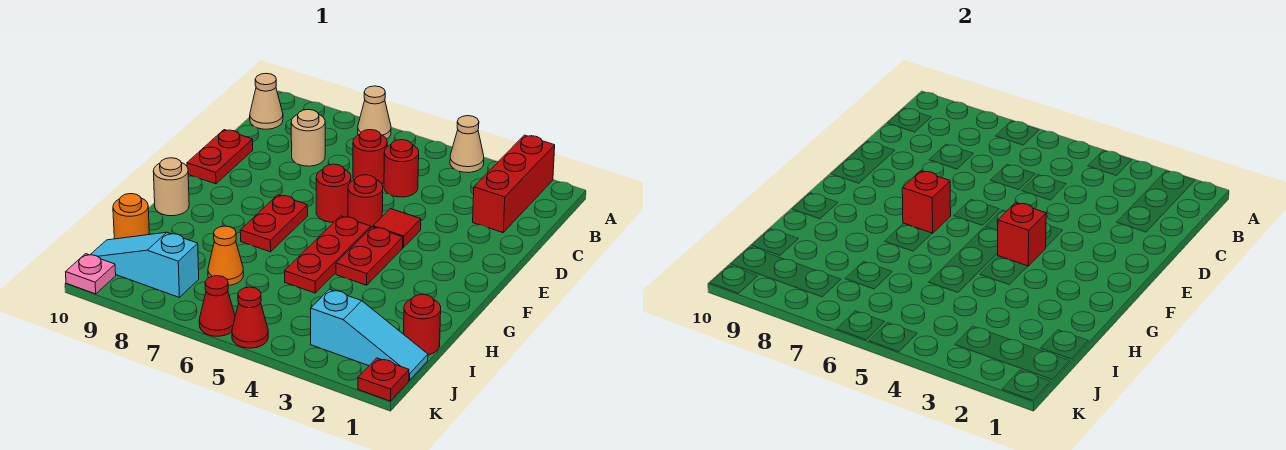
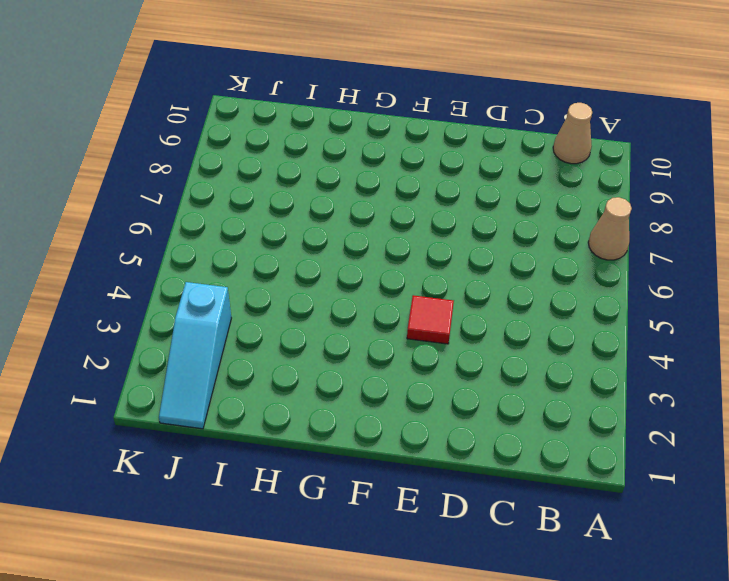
none -> red brick A2:C2 level 1
none -> tan cone A4 level 1
none -> red round brick C5 level 1

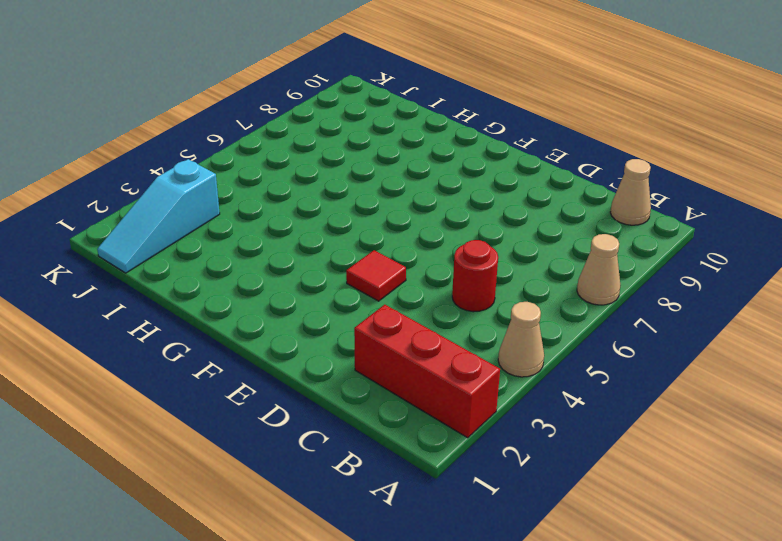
none -> red round brick C6 level 1
none -> tan round brick C8 level 1
none -> red plate D10:E10 level 1

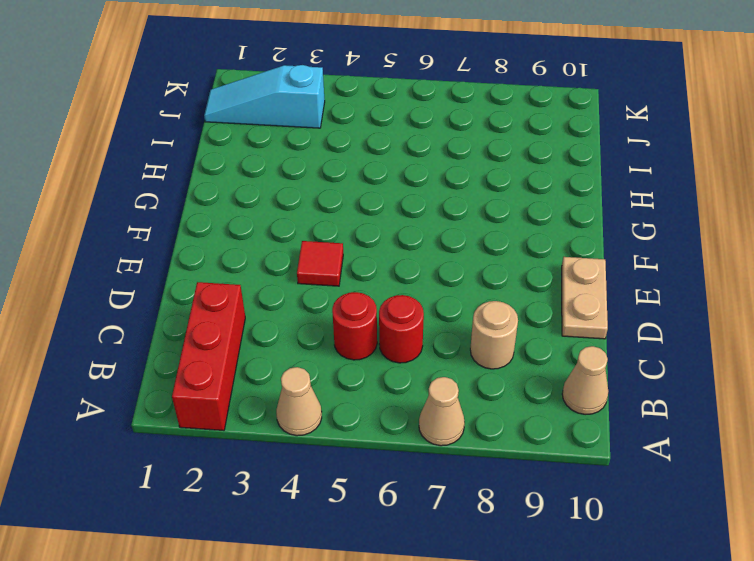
tan plate D10:E10 level 1 -> red plate D10:E10 level 1
none -> red round brick E5 level 1
none -> red round brick E6 level 1
none -> red plate F4:G4 level 1

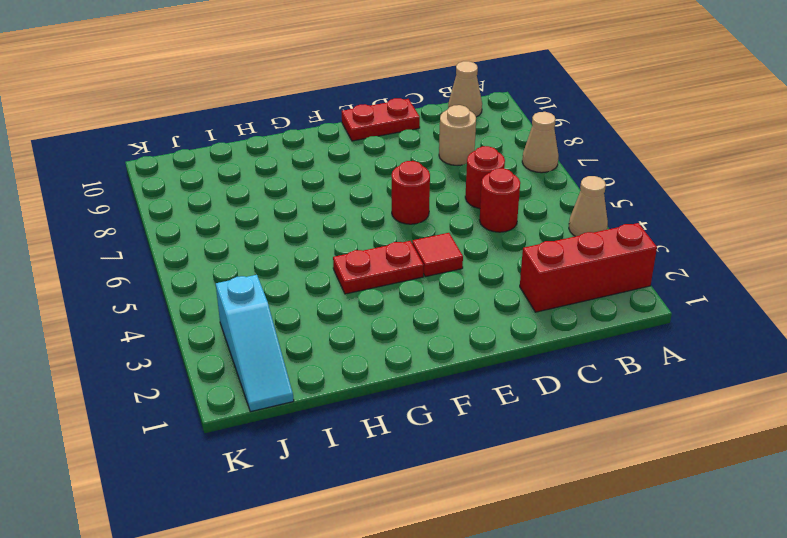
none -> red round brick E5 level 1
none -> red plate F5:H5 level 1
none -> red plate F7:G7 level 1

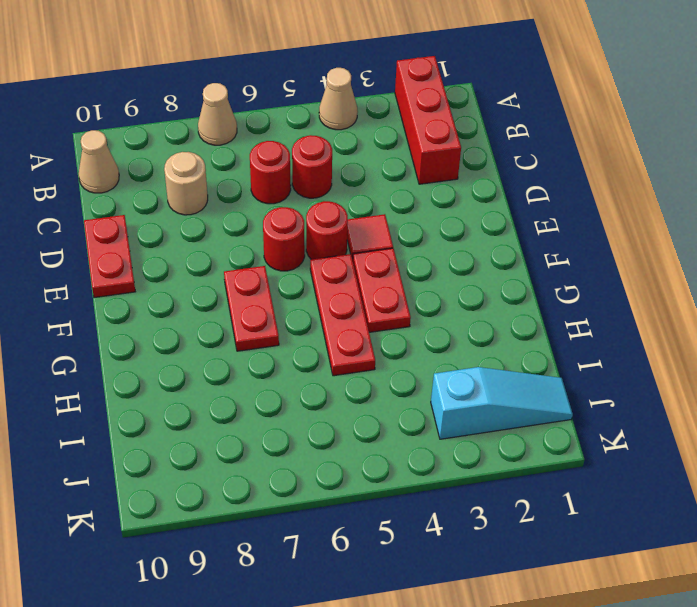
none -> tan round brick G10 level 1
none -> red round brick I1 level 1
none -> orange cone I7 level 1

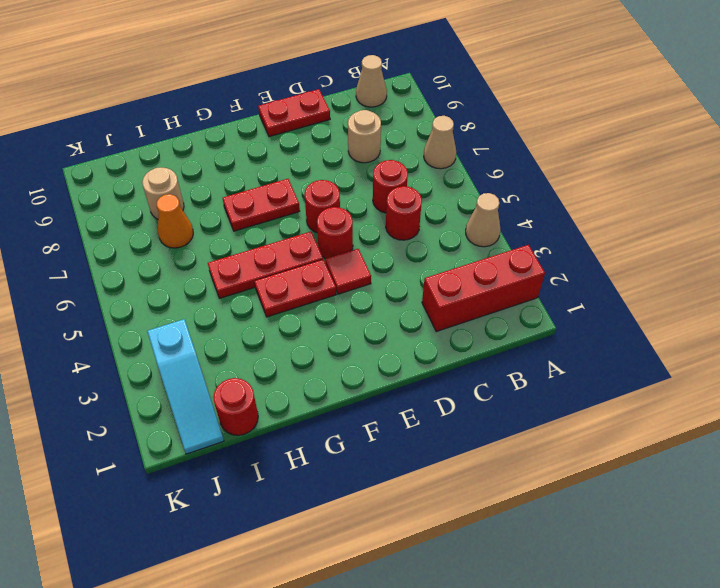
tan round brick I8 level 1 -> tan round brick G10 level 1
none -> orange round brick I10 level 1
none -> cyan slope J8:J10 level 1 top 8
none -> red plate K1 level 1

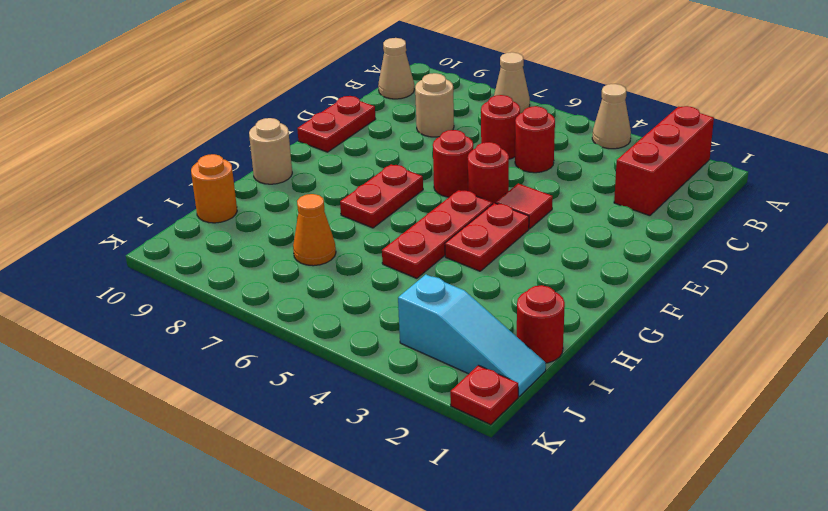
none -> cyan slope J8:J10 level 1 top 8
none -> red cone K5 level 1
none -> red cone K6 level 1

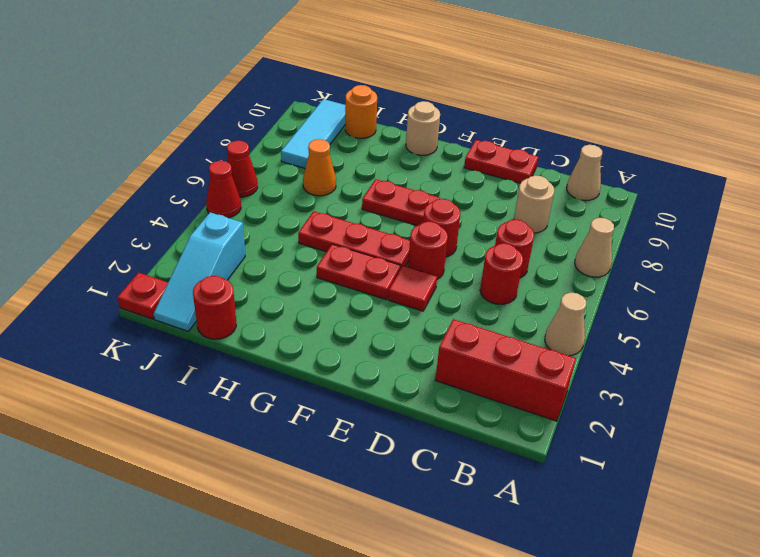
cyan tile J8:J10 level 1 -> cyan slope J8:J10 level 1 top 8
none -> pink plate K10 level 1
none -> red brick F4 level 2
none -> red brick F7 level 2

